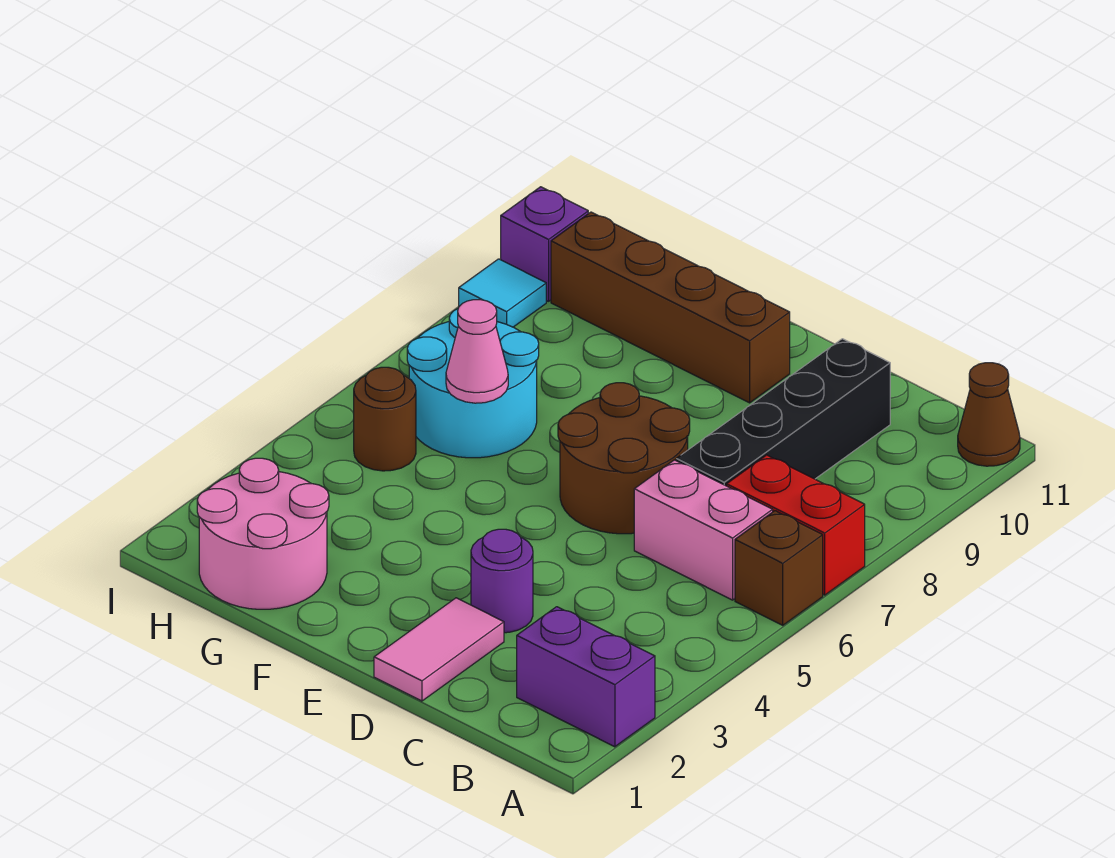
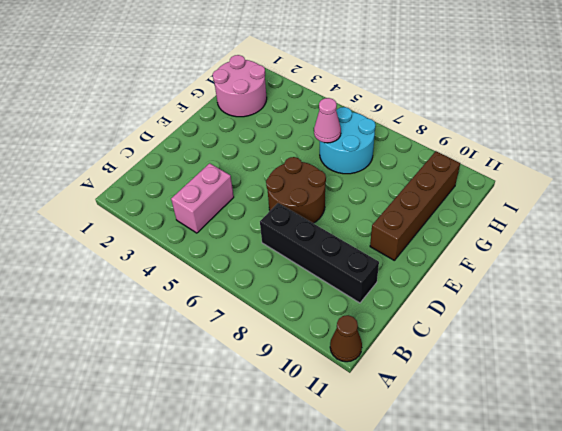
pink brick B4:C4 level 1 -> pink brick B6:C6 level 1
none -> purple brick A2:B2 level 1
none -> brown brick A6 level 1
none -> red brick A7:B7 level 1

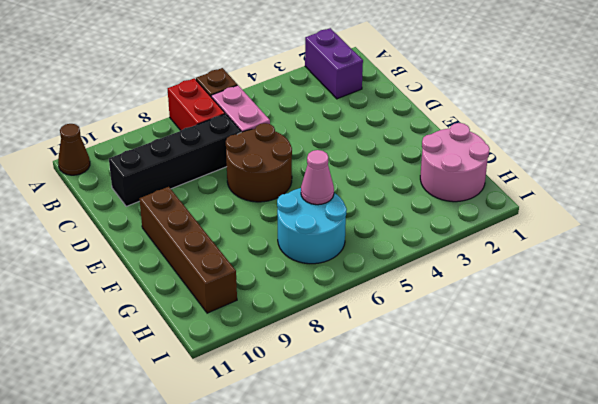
none -> pink tile D1:D2 level 1
none -> purple round brick D3 level 1
none -> brown round brick H5 level 1

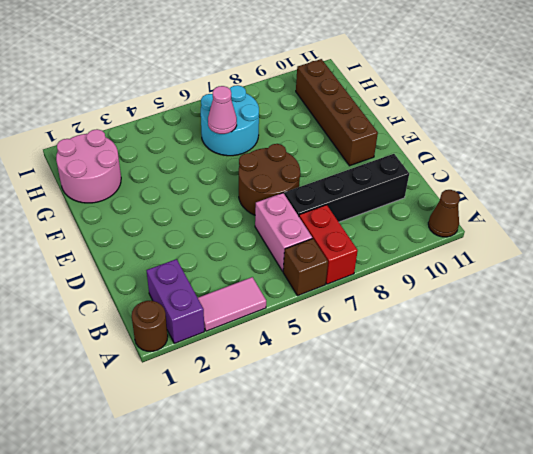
brown round brick A1 level 1 -> brown round brick H5 level 1
pink tile A3:A4 level 1 -> pink tile D1:D2 level 1
none -> purple round brick D3 level 1
none -> cyan tile I9 level 1
none -> purple brick I10 level 1

